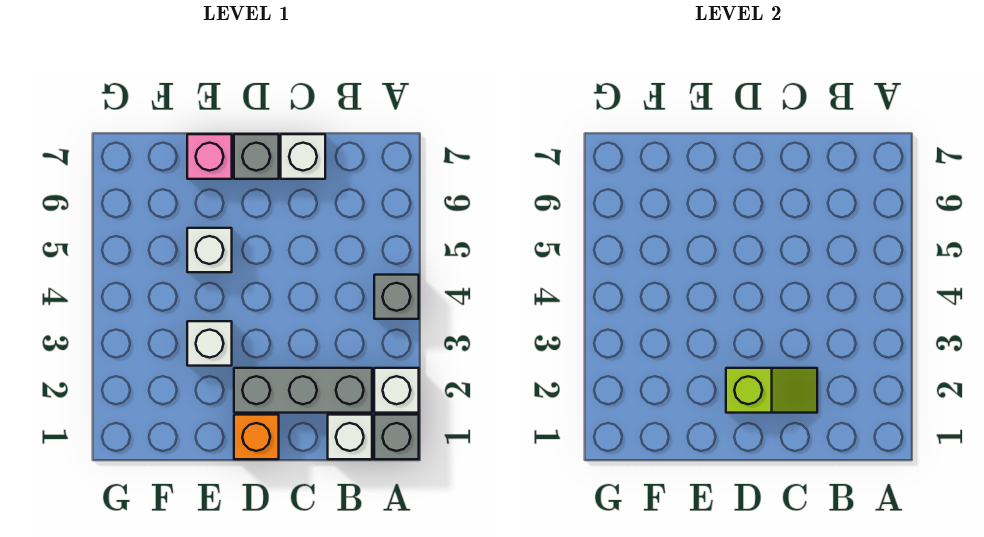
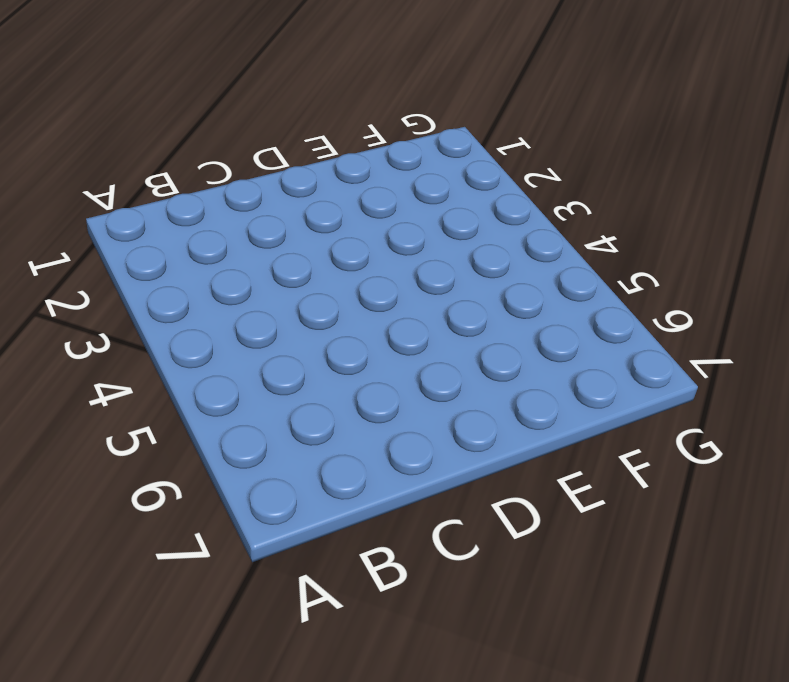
none -> grey brick A1 level 1
none -> white brick A2 level 1
none -> grey brick A4 level 1

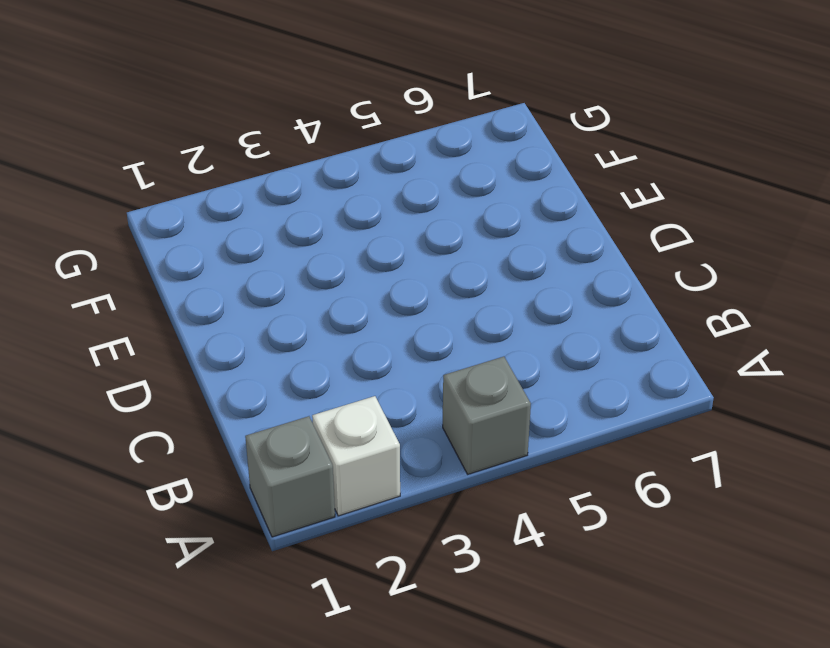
none -> white brick B1 level 1
none -> grey brick B2:D2 level 1
none -> white brick C7 level 1

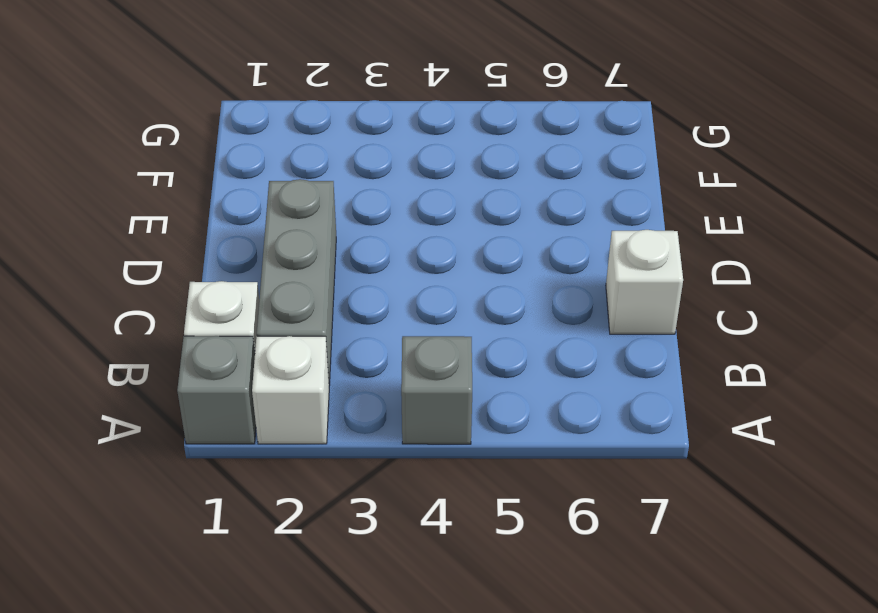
none -> orange brick D1 level 1
none -> grey brick D7 level 1
none -> white brick E3 level 1

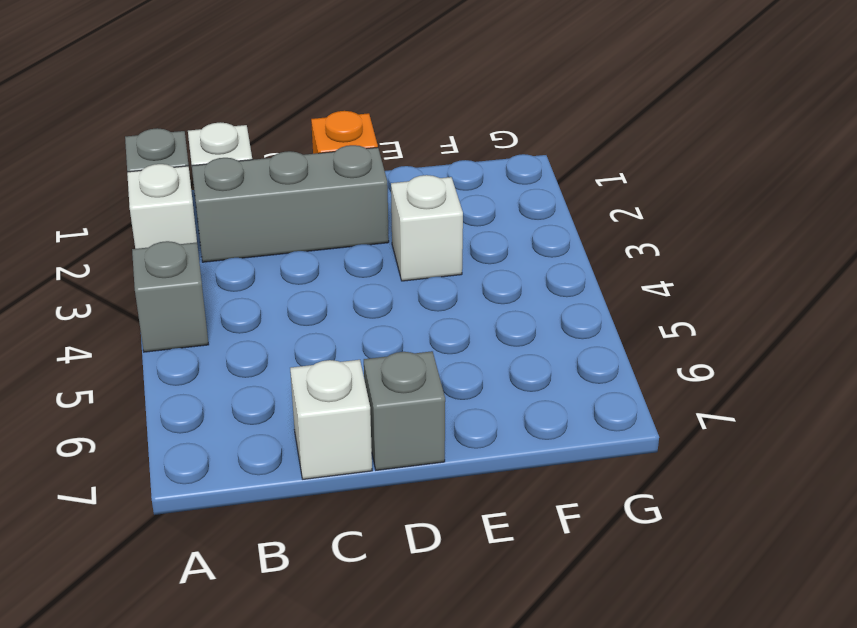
none -> white brick E5 level 1
none -> pink brick E7 level 1
none -> lime slope C2:D2 level 2 top D

